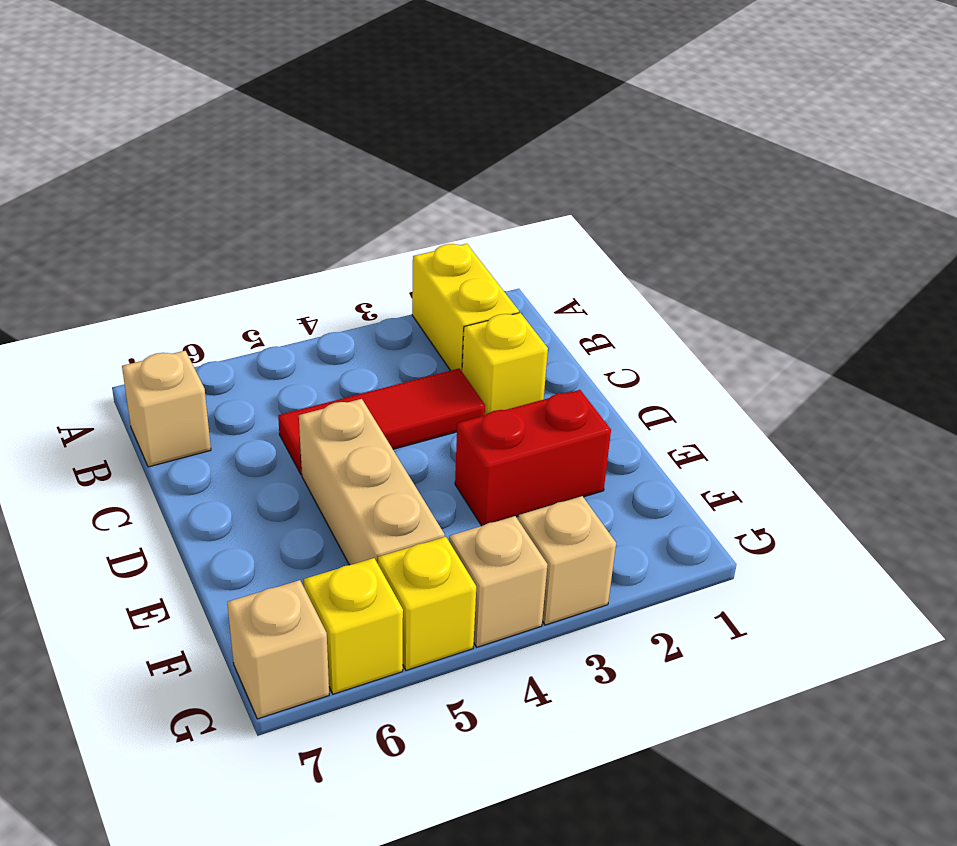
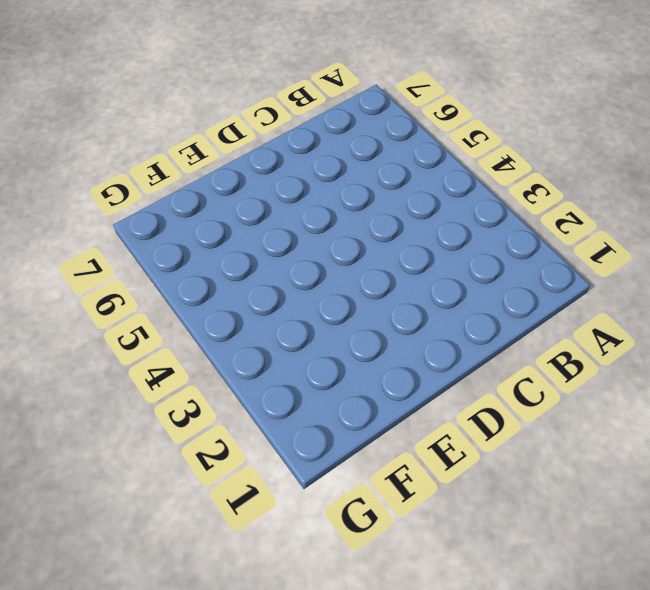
none -> yellow brick A2:B2 level 1
none -> tan brick B7 level 1

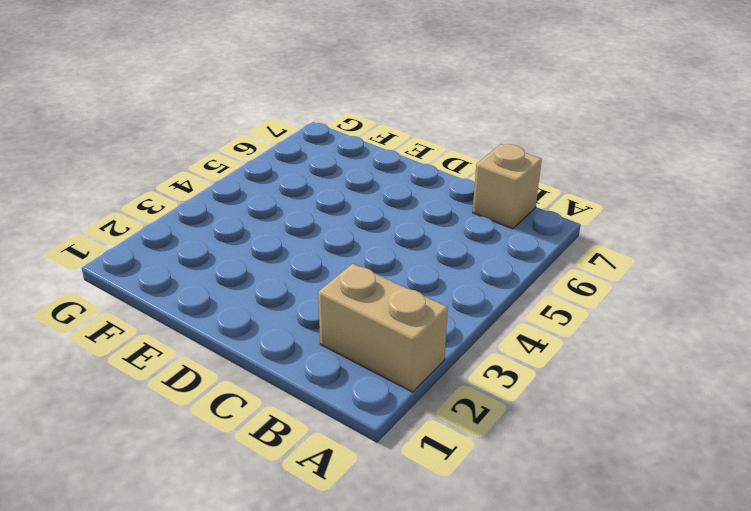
tan brick A2:B2 level 1 -> yellow brick A2:B2 level 1
none -> yellow brick C2 level 1
none -> red tile C3:C5 level 1

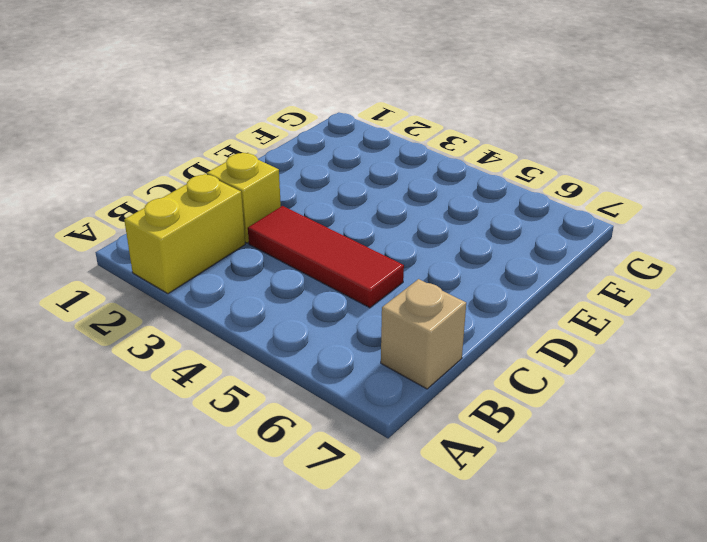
none -> tan brick D5:F5 level 1
none -> red brick E2:E3 level 1

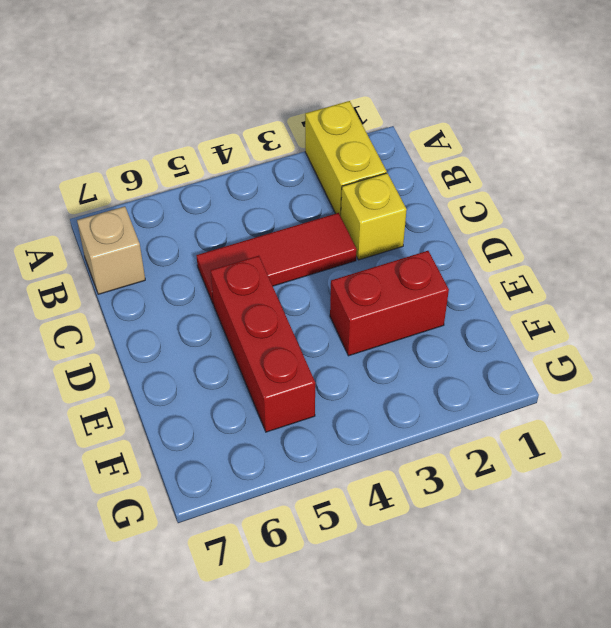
red brick D5:F5 level 1 -> tan brick D5:F5 level 1
none -> tan brick G3 level 1
none -> tan brick G4 level 1

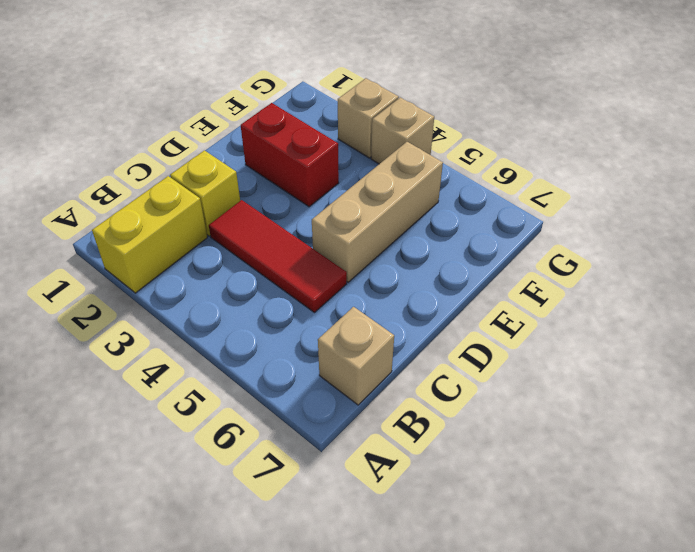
none -> yellow brick G5 level 1
none -> yellow brick G6 level 1

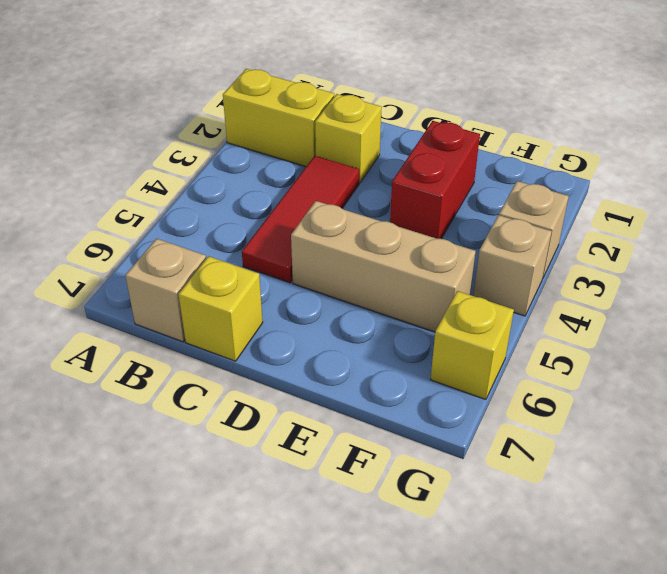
yellow brick C7 level 1 -> yellow brick G5 level 1
none -> tan brick G7 level 1

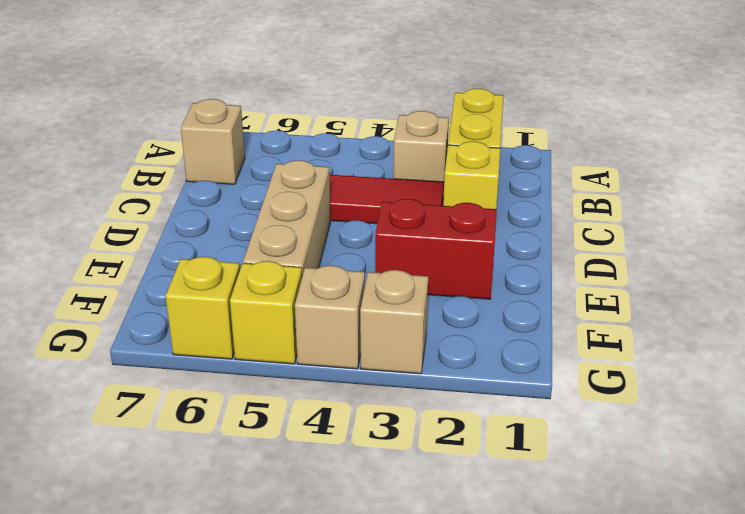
tan brick B3 level 1 -> tan brick G7 level 1

